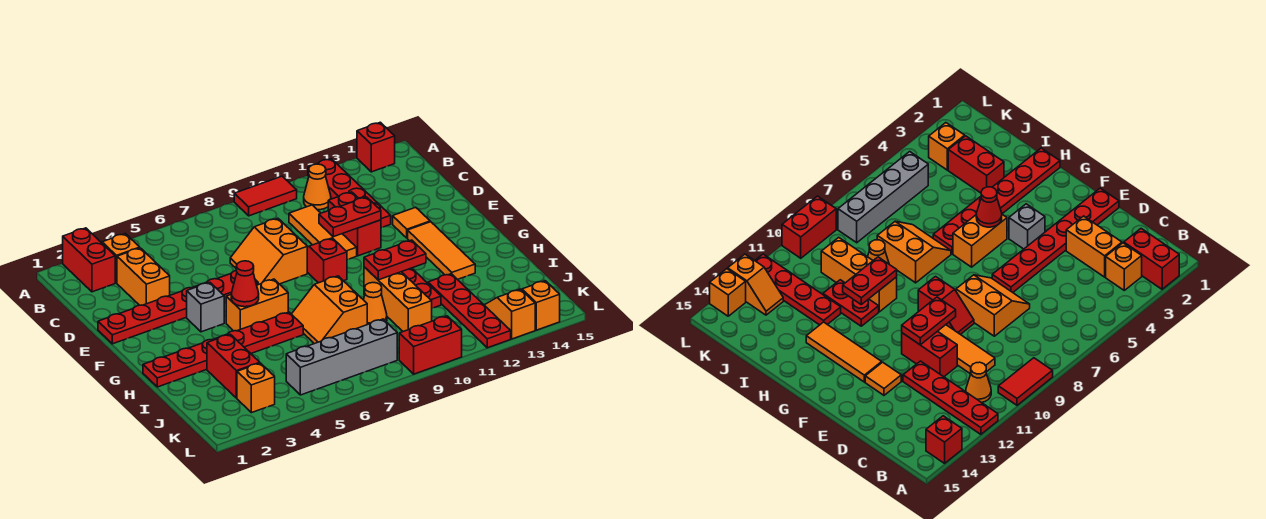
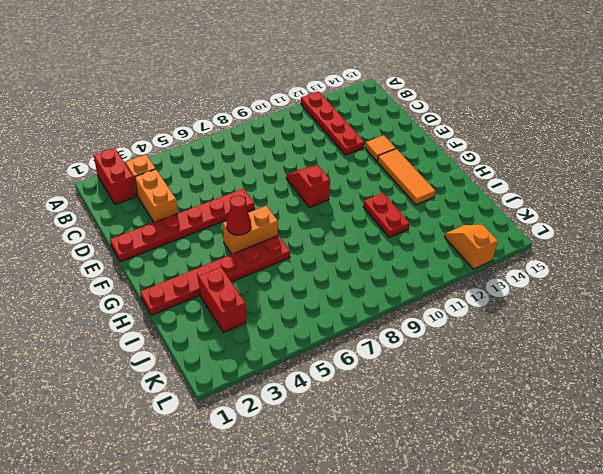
none -> red tile A9:A10 level 1
none -> red brick A14 level 1
none -> orange cone B11 level 1
none -> orange tile C10:E10 level 1

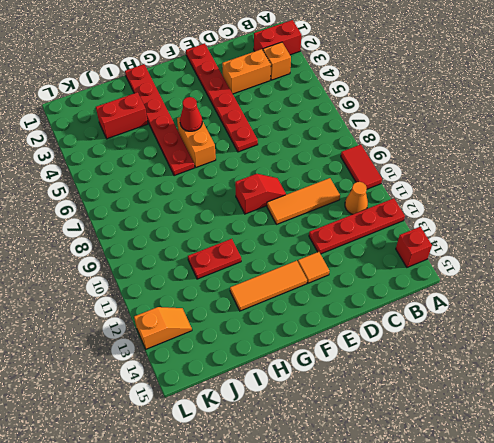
none -> orange slope D7:E8 level 1 top 8
none -> red brick D11:E11 level 1
none -> grey brick F4 level 1
none -> orange slope H7:I8 level 1 top 8

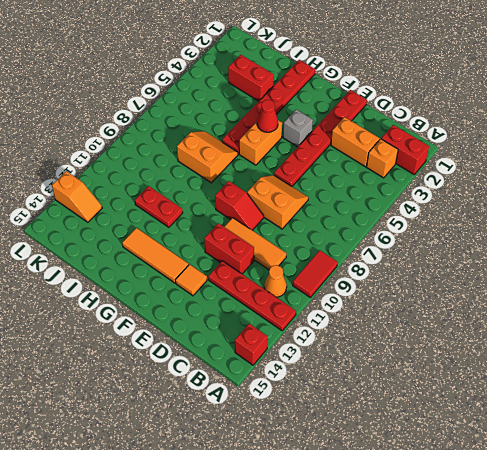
none -> orange brick H10:J10 level 1
none -> orange cone I9 level 1
none -> red plate I12:L12 level 1
none -> orange brick K3 level 1

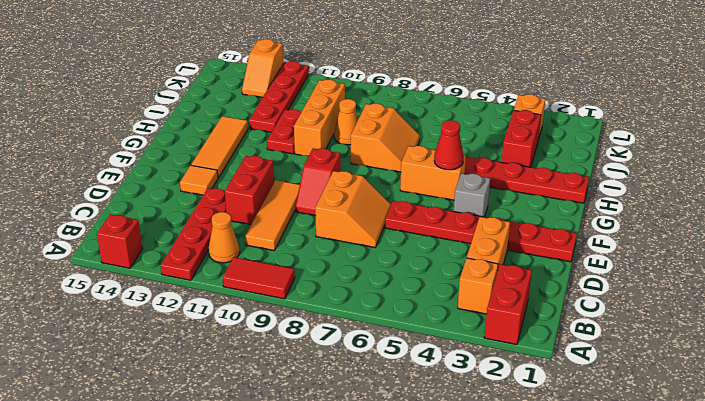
none -> grey brick K5:K8 level 1
none -> red brick L9:L10 level 1
none -> orange brick L14 level 1
none -> red plate E10:E11 level 2

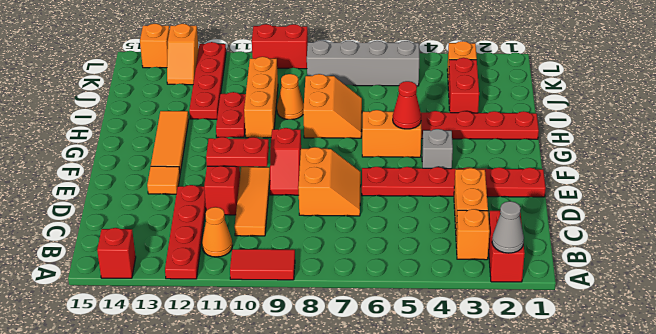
grey cone A2 level 2 -> none
none -> red plate H10:H11 level 2

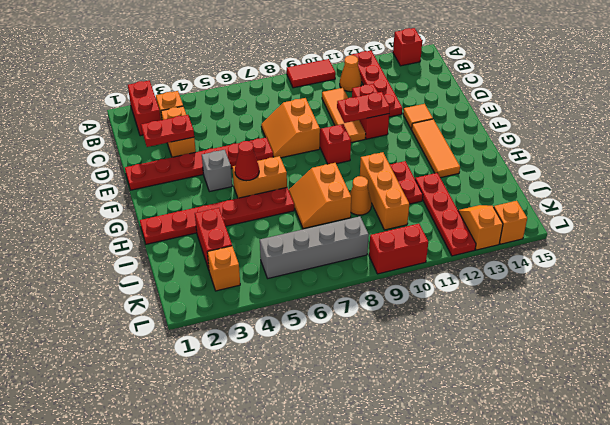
red plate D2:D3 level 2 -> red plate H10:H11 level 2

